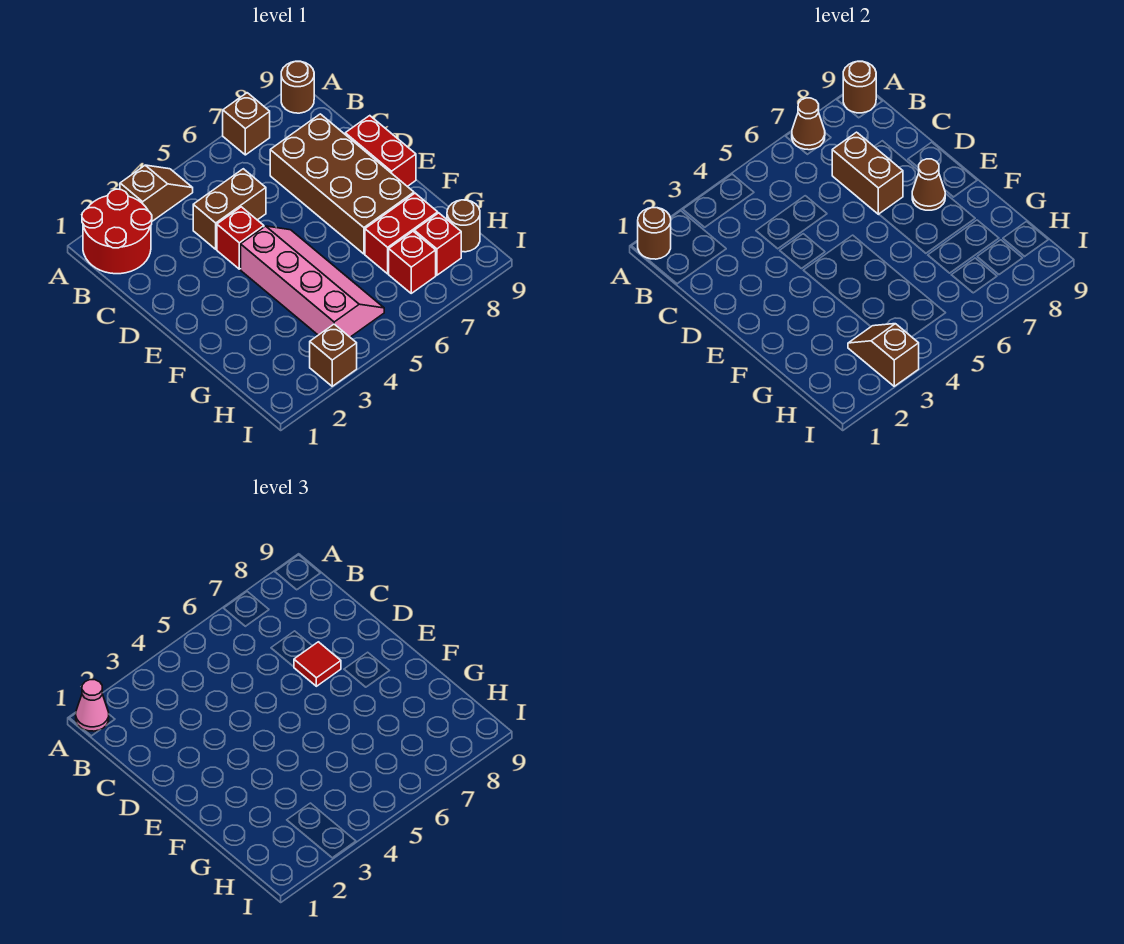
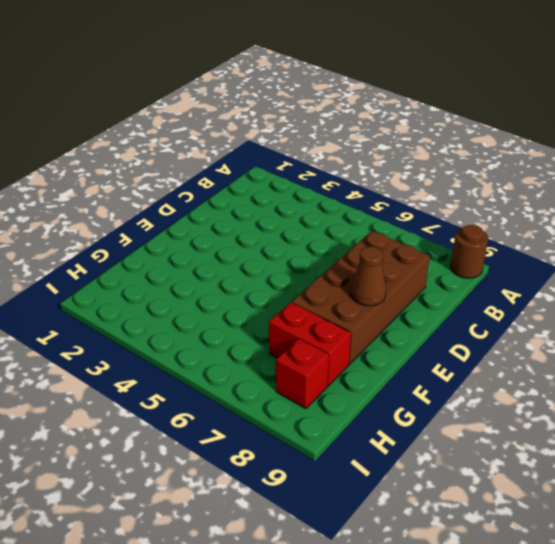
none -> red round brick A1:B2 level 1
none -> brown slope A3:A4 level 1 top 3
none -> brown brick A7 level 1

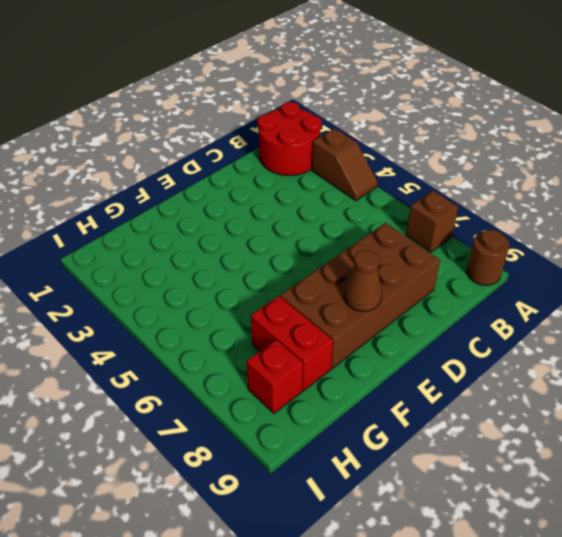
none -> brown brick C4:C5 level 1
none -> red brick D4 level 1
none -> red brick D9:E9 level 1

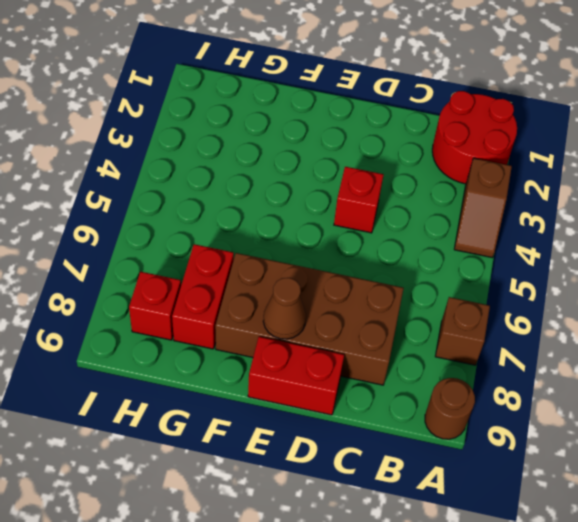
none -> brown brick C4:C5 level 1
none -> pink slope E4:H5 level 1 top 4
none -> red brick H7 level 1

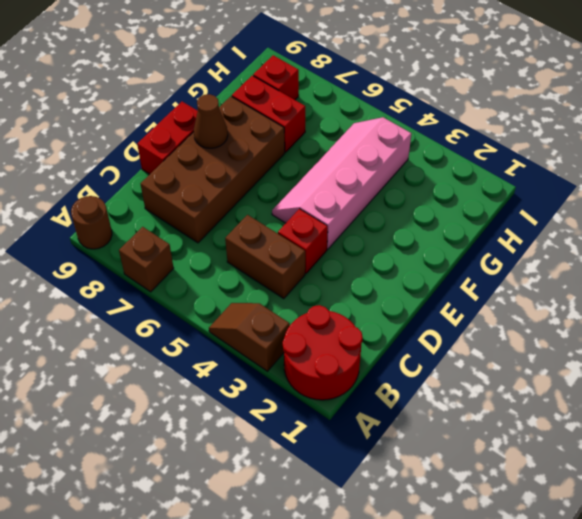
none -> red brick H7 level 1
none -> brown round brick H9 level 1
none -> brown brick I3 level 1

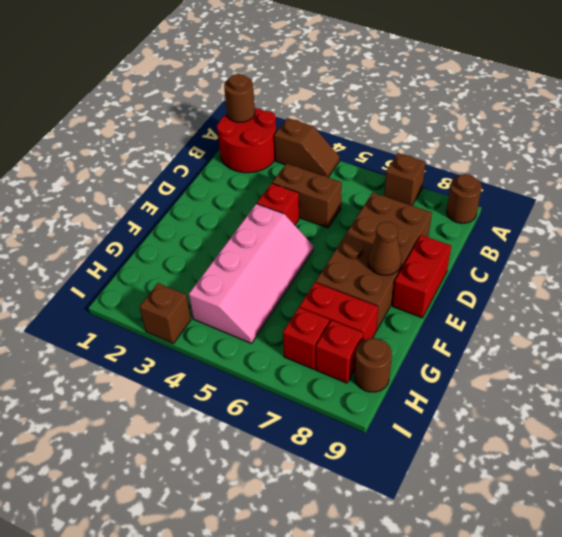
none -> brown cone A7 level 2
none -> brown round brick A9 level 2
none -> brown brick C7:D7 level 2

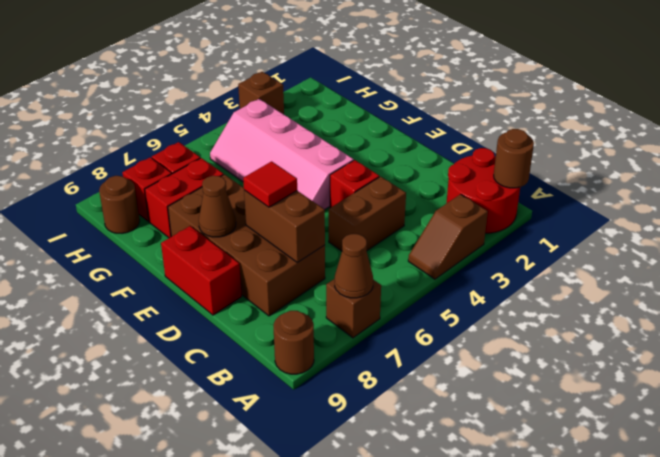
none -> brown round brick A9 level 2
none -> brown slope H3:I3 level 2 top I
none -> pink cone A1 level 3

